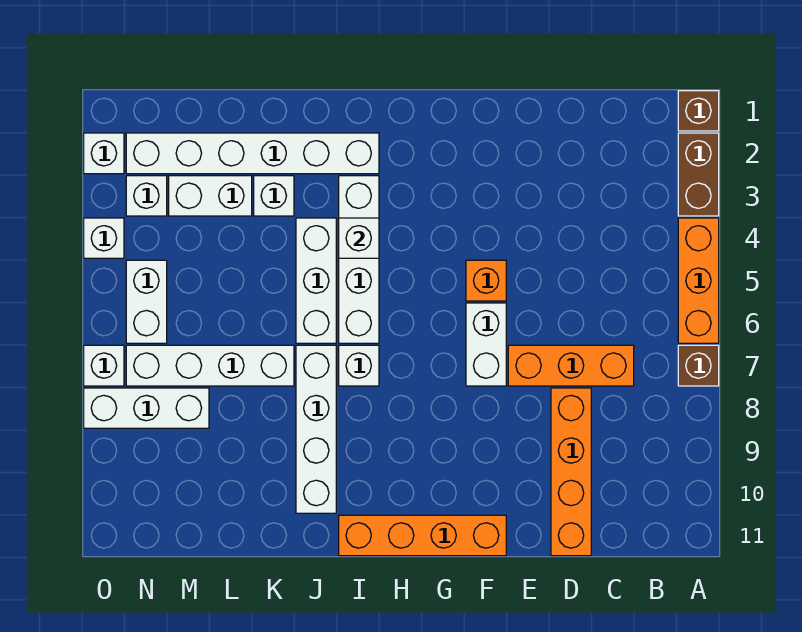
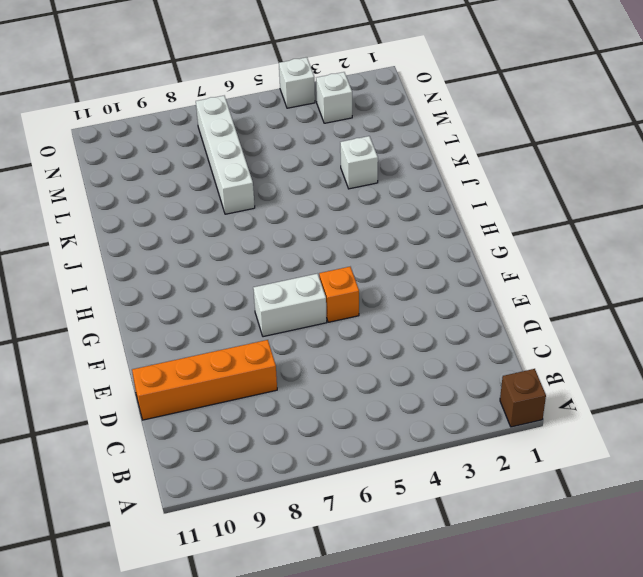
none -> brown brick A2:A3 level 1
none -> orange brick A4:A6 level 1
none -> brown brick A7 level 1

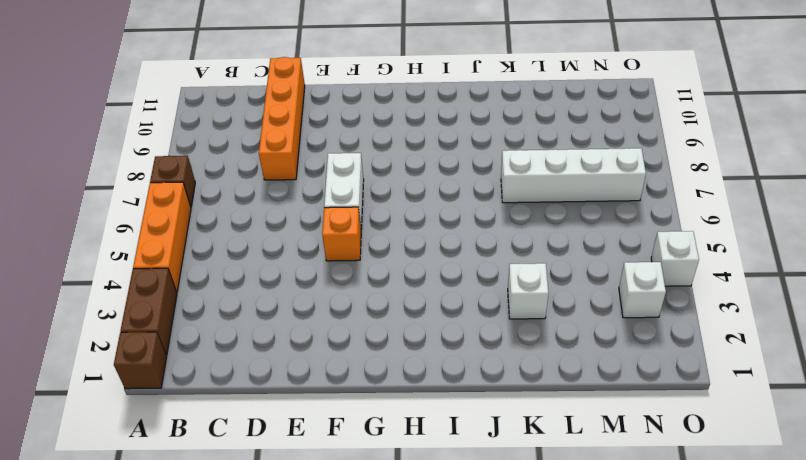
none -> orange brick C7:E7 level 1
none -> orange brick F11:I11 level 1
none -> white brick I2:N2 level 1

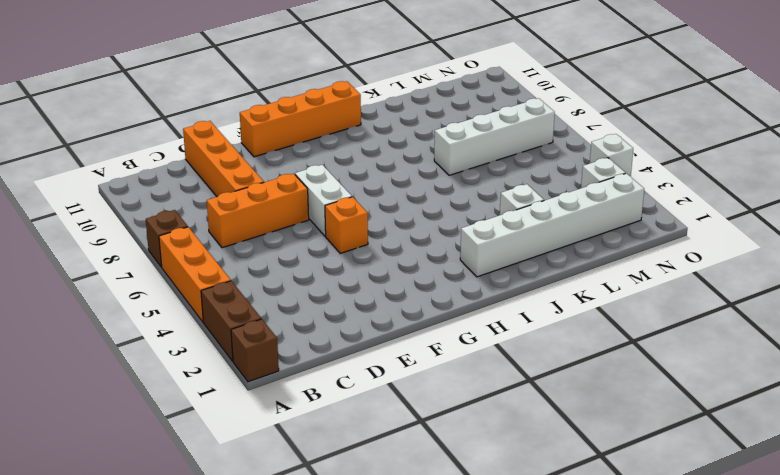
none -> white brick I3:I6 level 1
none -> white brick I7 level 1
none -> white brick J4:J6 level 1

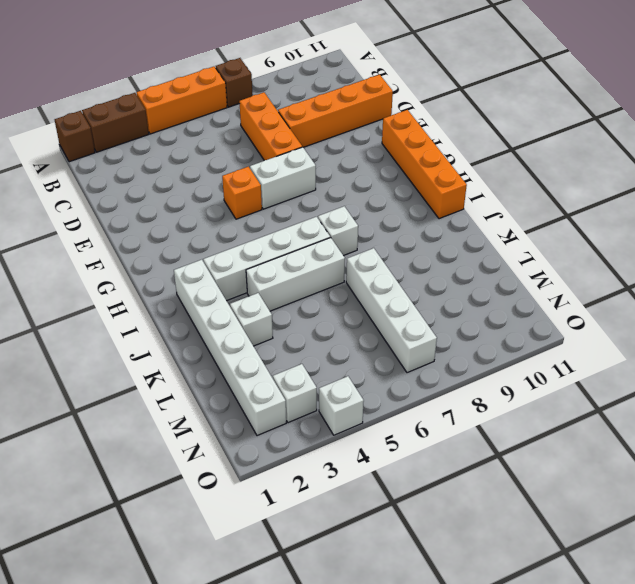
none -> white brick J7:J10 level 1
none -> white brick L3:M3 level 1
none -> white brick M8:O8 level 1

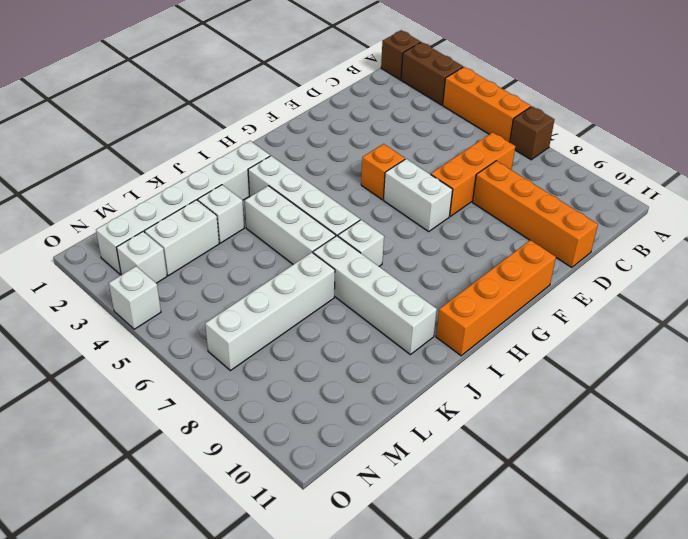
none -> white brick M8:O8 level 1
none -> white brick N5:N6 level 1
none -> white brick O2 level 1

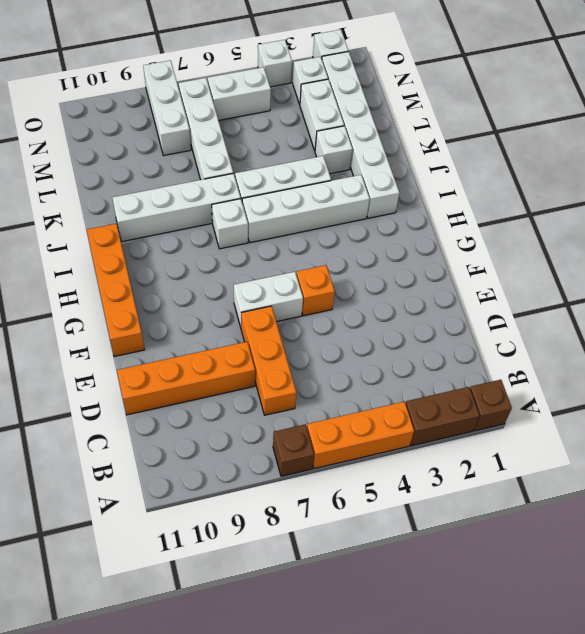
none -> white brick O7 level 1
none -> white brick I4 level 2

